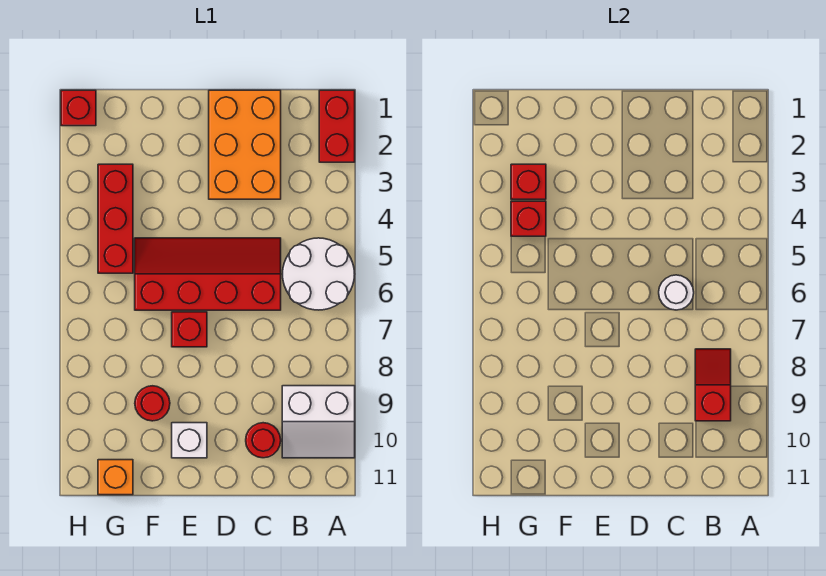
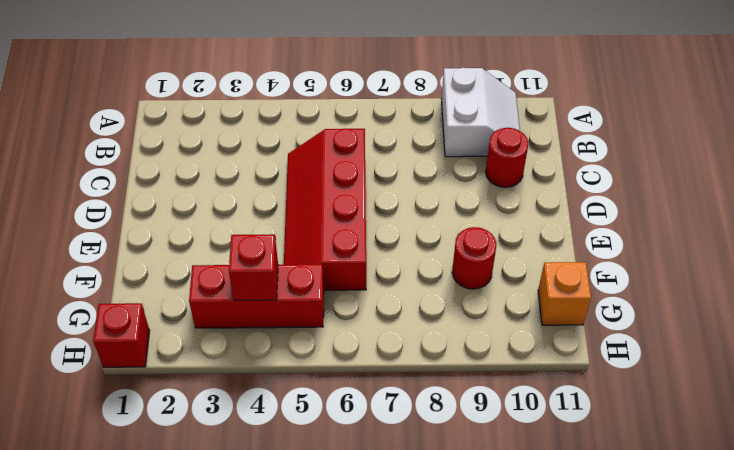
none -> red brick A1:A2 level 1
none -> white round brick A5:B6 level 1
none -> orange brick C1:D3 level 1

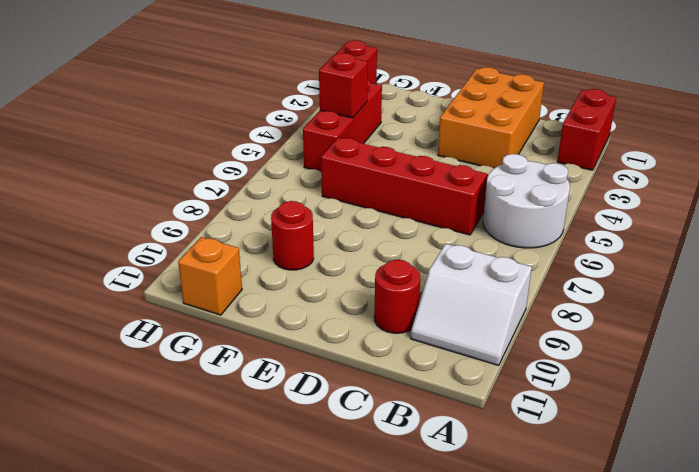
none -> red brick E7 level 1
none -> white brick E10 level 1
none -> red slope B8:B9 level 2 top 9

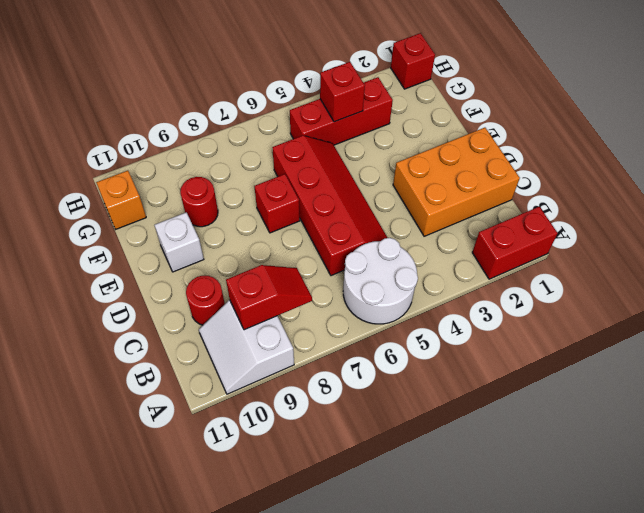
none -> white round brick C6 level 2
none -> red brick G3 level 2

